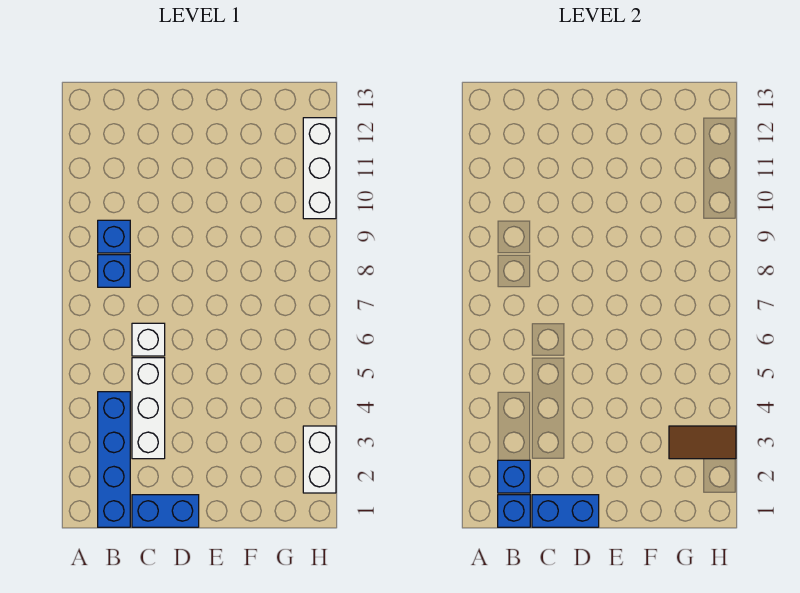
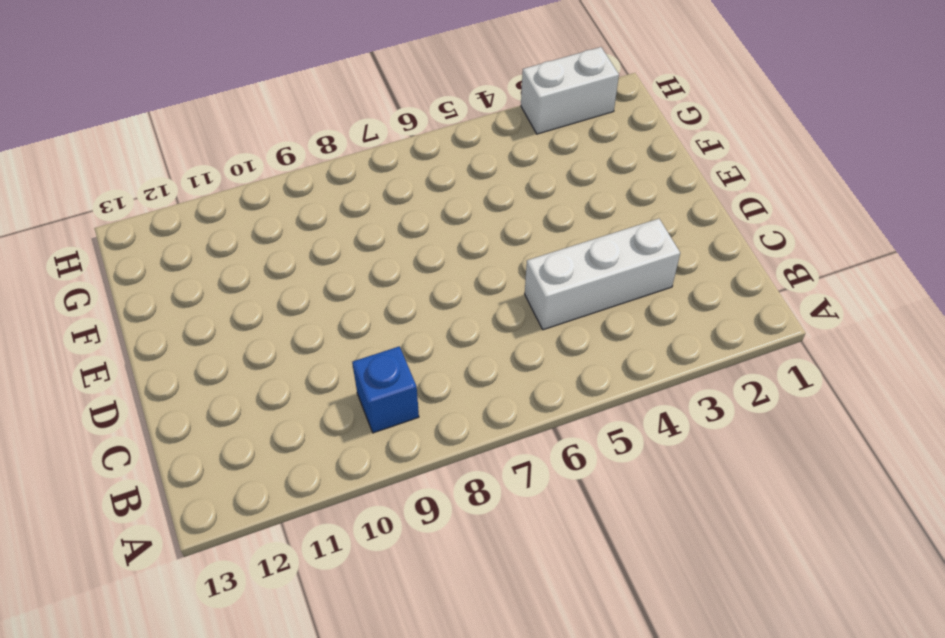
none -> blue brick B1:B4 level 1
none -> blue brick B8 level 1
none -> blue brick C1:D1 level 1

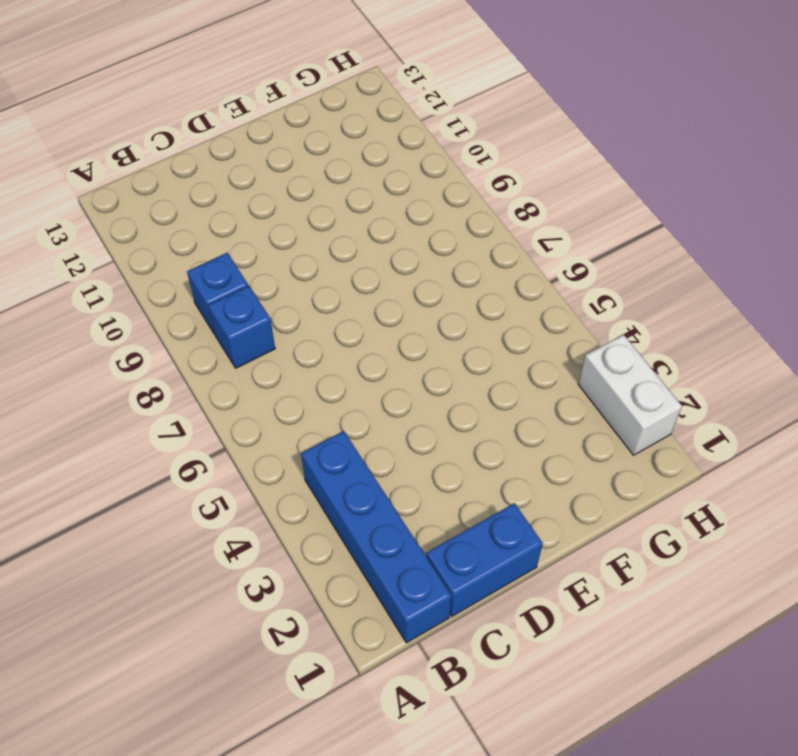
none -> white brick C3:C5 level 1
none -> white brick C6 level 1
none -> white brick H10:H12 level 1

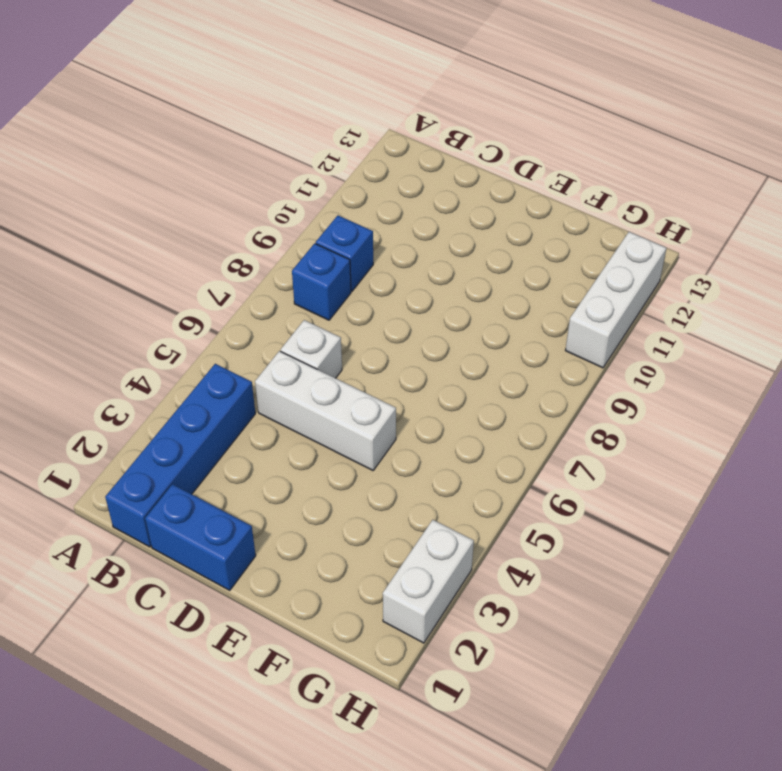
white brick C5:E5 level 1 -> white brick C3:C5 level 1
none -> blue brick B1 level 2
none -> blue brick B2 level 2
none -> blue brick C1:D1 level 2

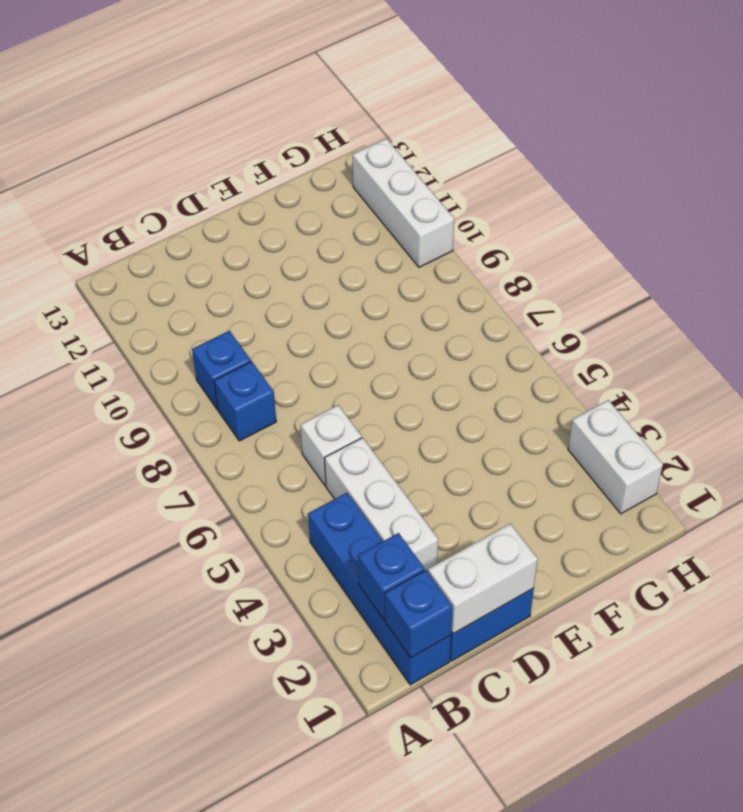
white brick C1:D1 level 2 -> blue brick C1:D1 level 2
none -> brown tile G3:H3 level 2

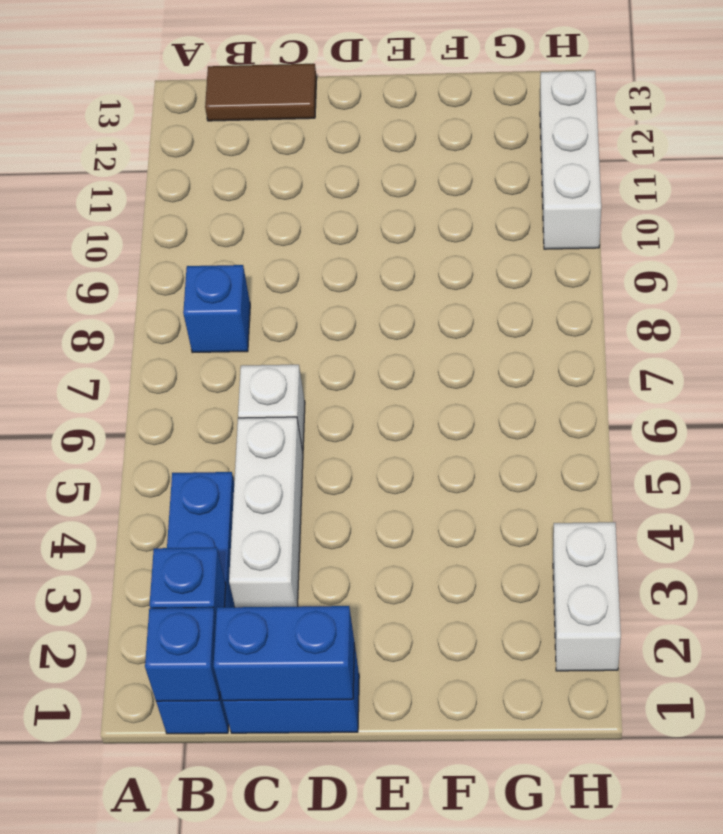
brown tile B13:C13 level 1 -> brown tile G3:H3 level 2
none -> blue brick B9 level 1

